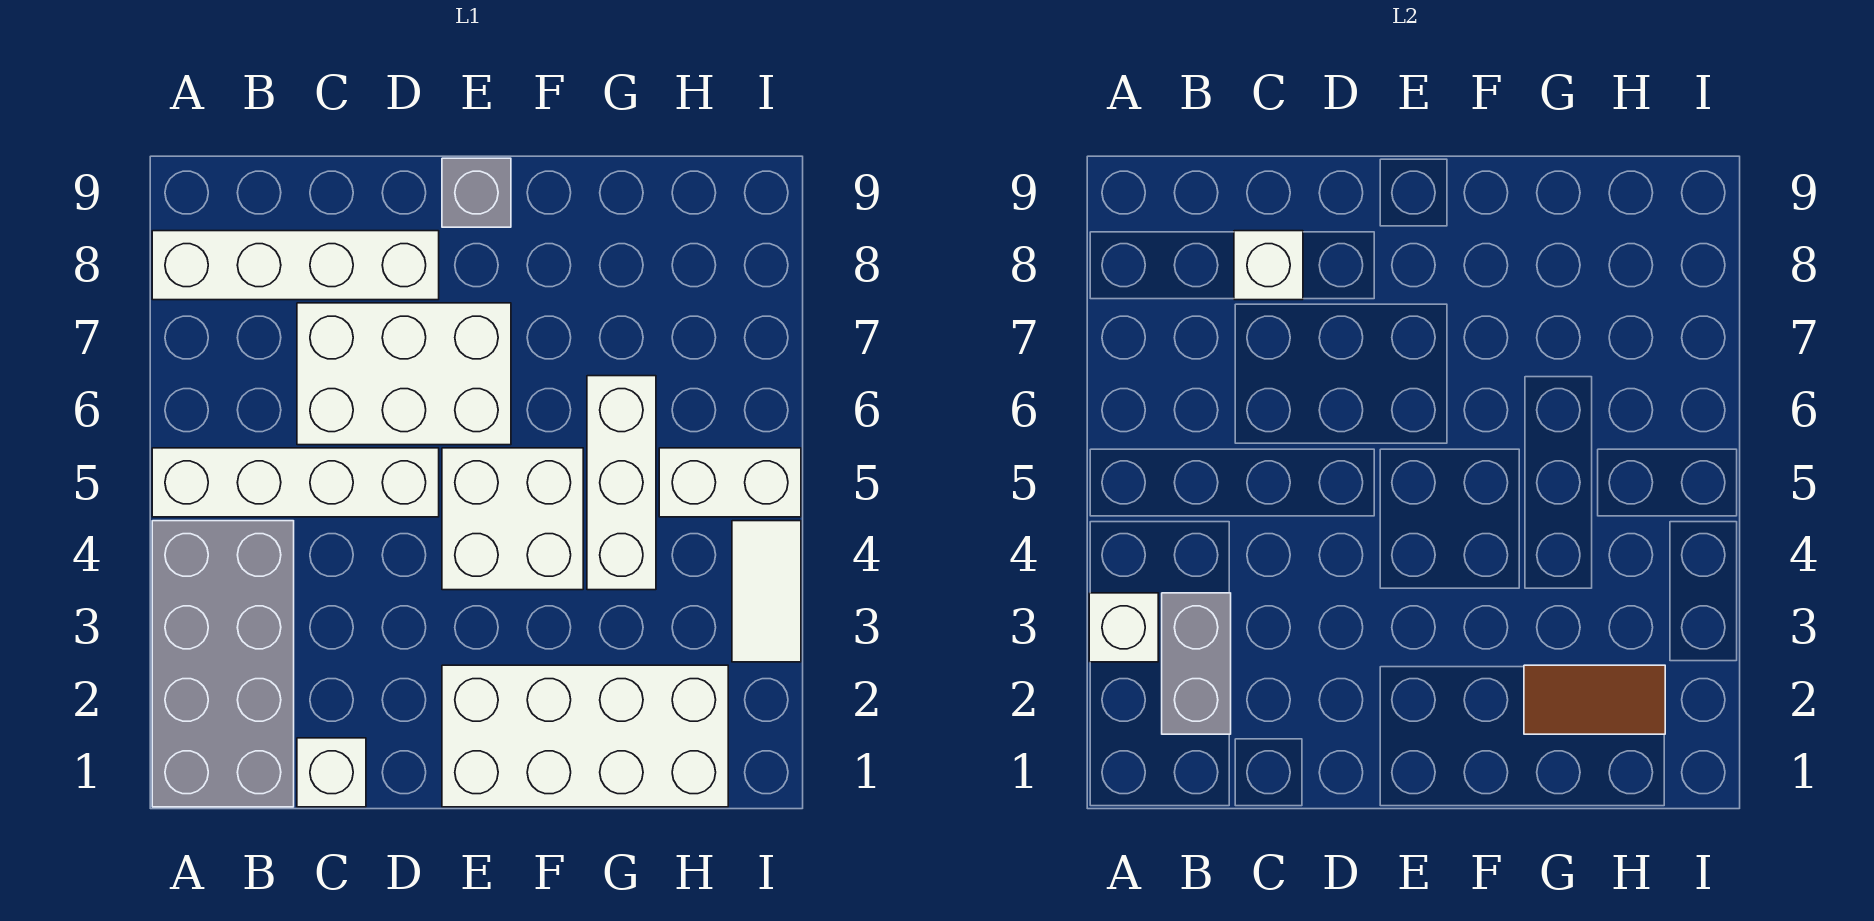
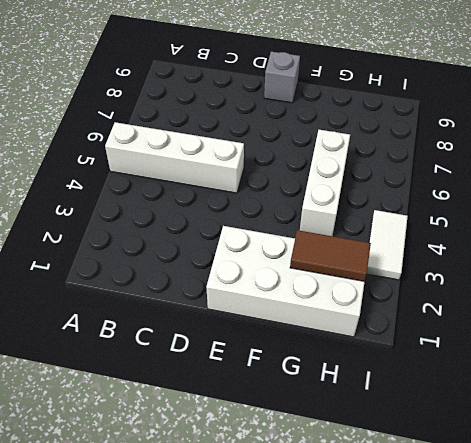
none -> grey brick A1:B4 level 1
none -> white brick A8:D8 level 1
none -> white brick C1 level 1

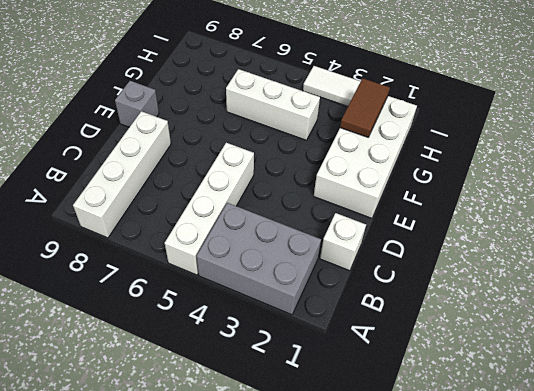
grey brick A2:B4 level 1 -> grey brick A1:B4 level 1
none -> white brick C6:E7 level 1
none -> white brick E4:F5 level 1
none -> white brick H5:I5 level 1

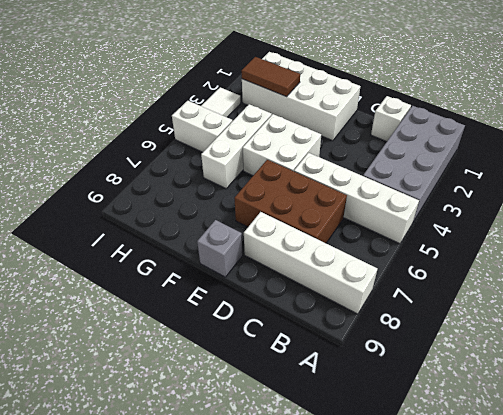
brown brick C6:E7 level 1 -> white brick C6:E7 level 1
none -> white brick A3 level 2
none -> grey brick B2:B3 level 2
none -> white brick C8 level 2

